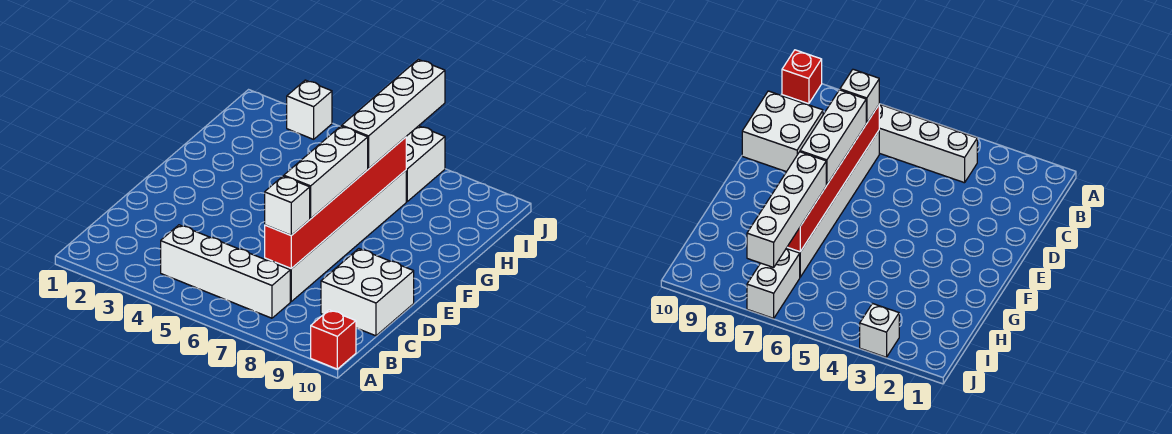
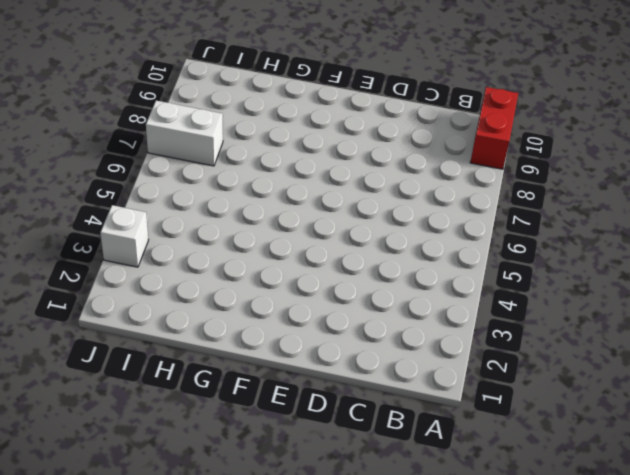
red brick A9:A10 level 1 -> red brick A10 level 1
none -> white brick B4:B7 level 1
none -> white brick C7:H7 level 1

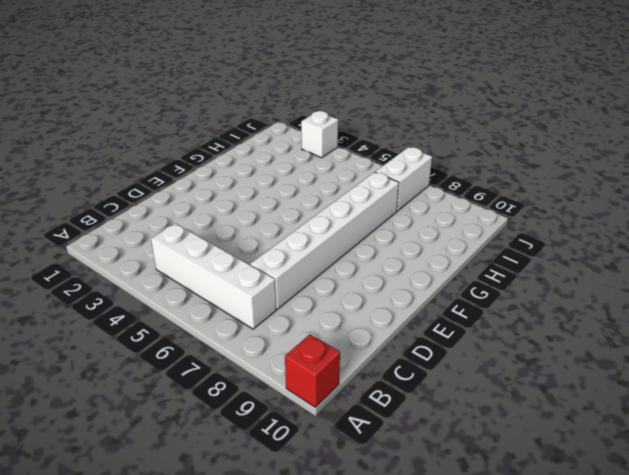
none -> white brick C9:D10 level 1
none -> red brick C7:H7 level 2

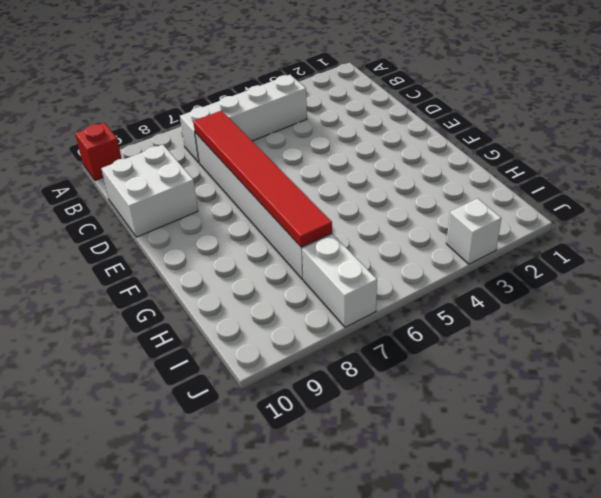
red tile C7:H7 level 2 -> red brick C7:H7 level 2
none -> white brick C7 level 3
none -> white brick D7:F7 level 3

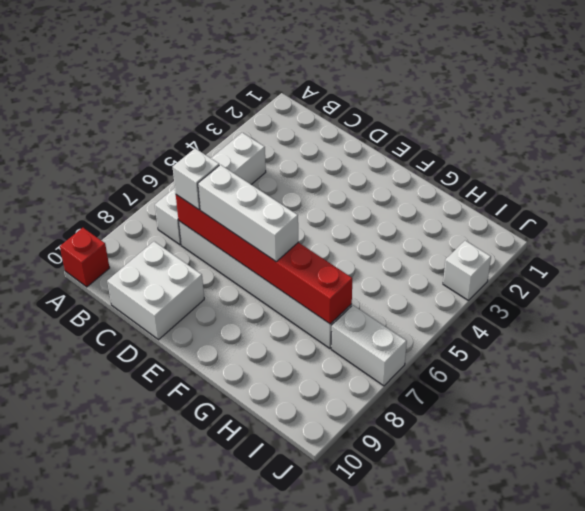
none -> white brick G7:J7 level 3

